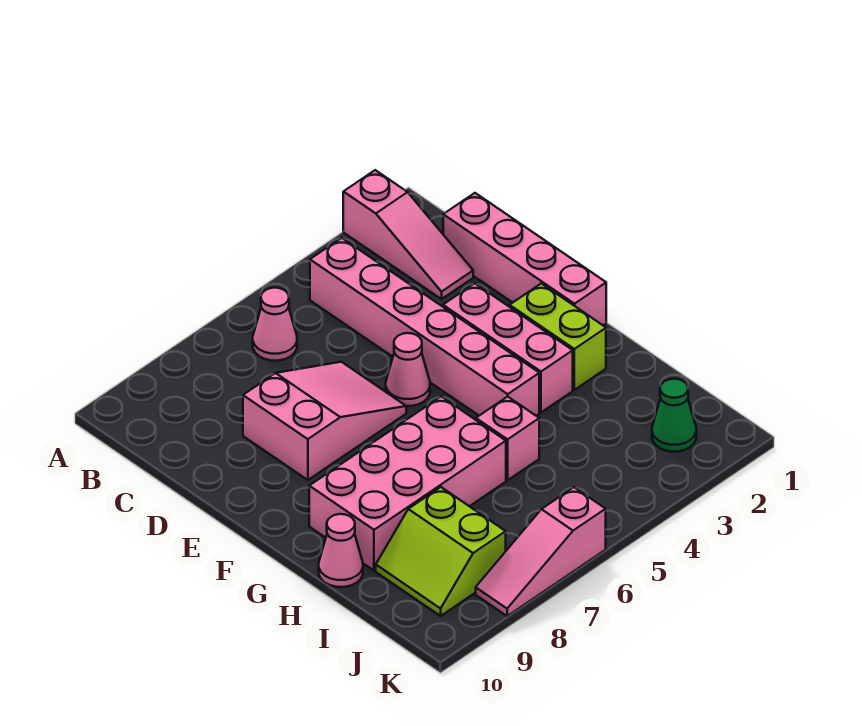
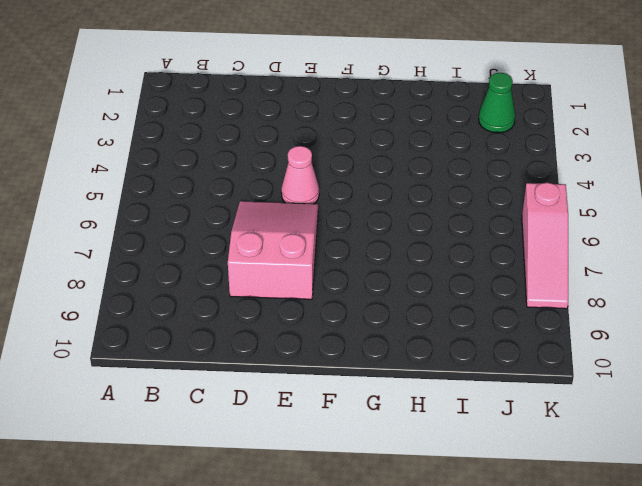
none -> pink slope A2:C2 level 1 top A
none -> pink brick B4:G4 level 1
none -> pink cone B6 level 1

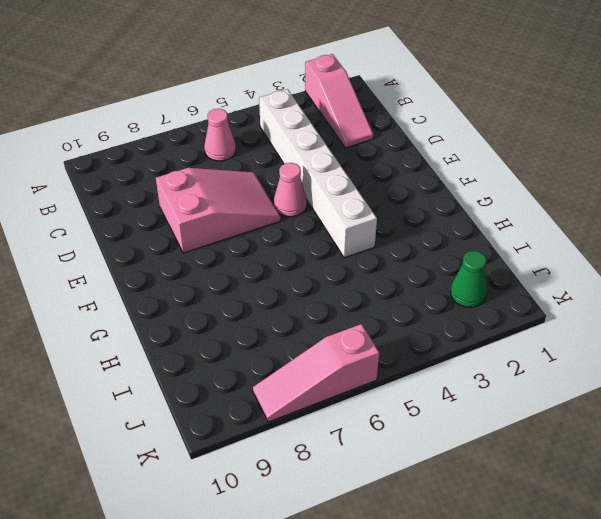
white brick B4:G4 level 1 -> pink brick B4:G4 level 1
none -> pink brick C1:F1 level 1
none -> pink brick E3:G3 level 1
none -> lime brick F2:G2 level 1

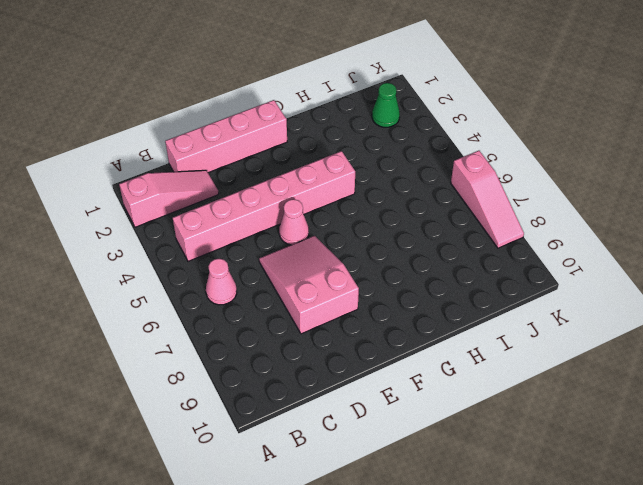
none -> pink brick E3:G3 level 1
none -> lime brick F2:G2 level 1
none -> pink brick G6:H9 level 1

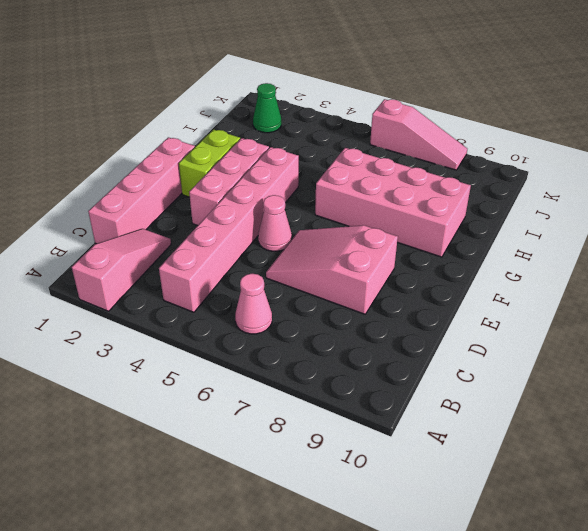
none -> pink brick H5 level 1
none -> pink cone H10 level 1
none -> lime slope I8:J9 level 1 top 8

